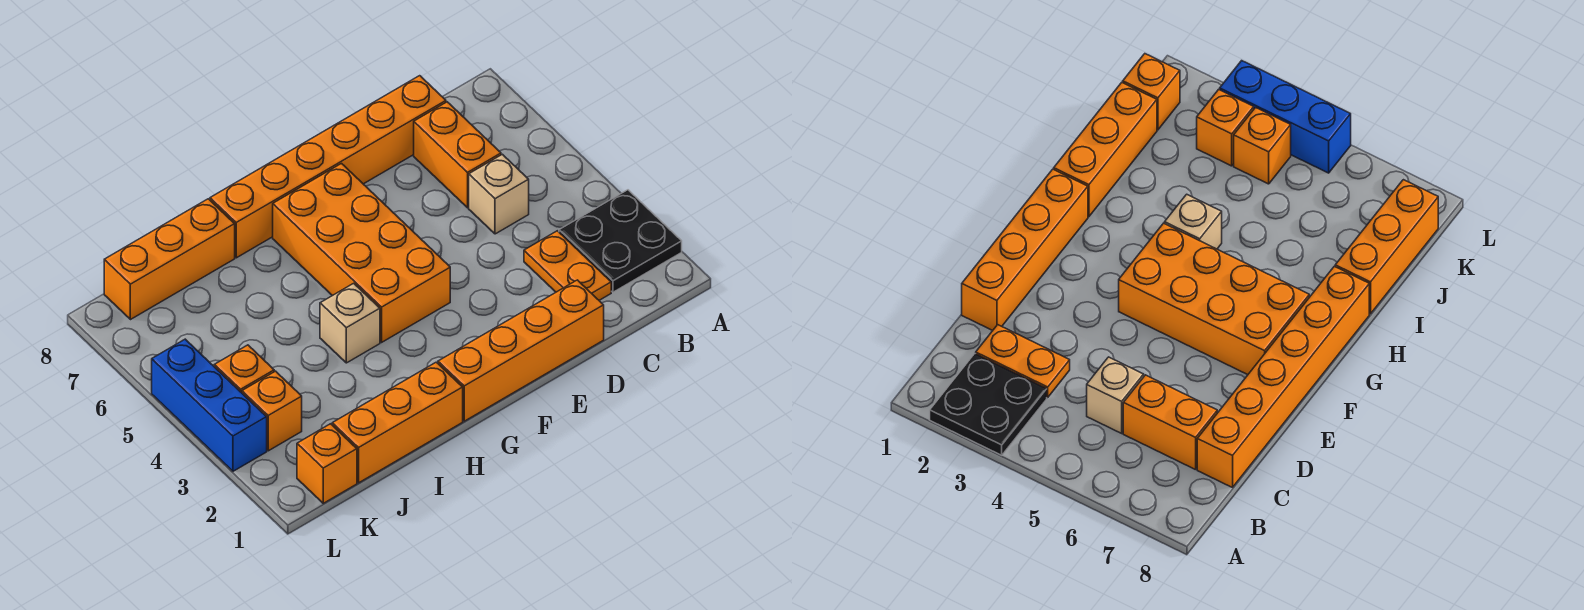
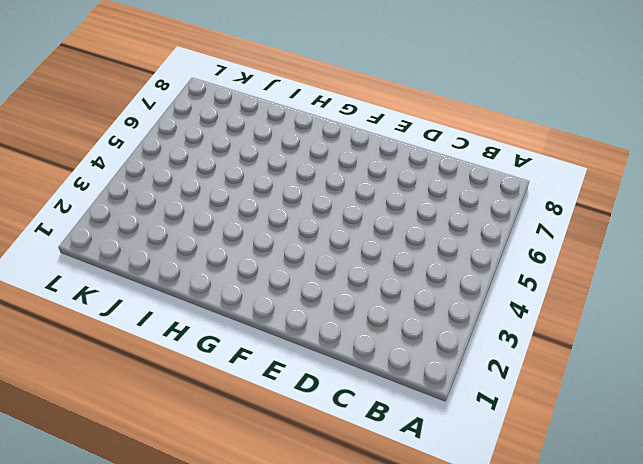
none -> black plate A2:B3 level 1
none -> orange plate C2:C3 level 1
none -> tan brick C5 level 1

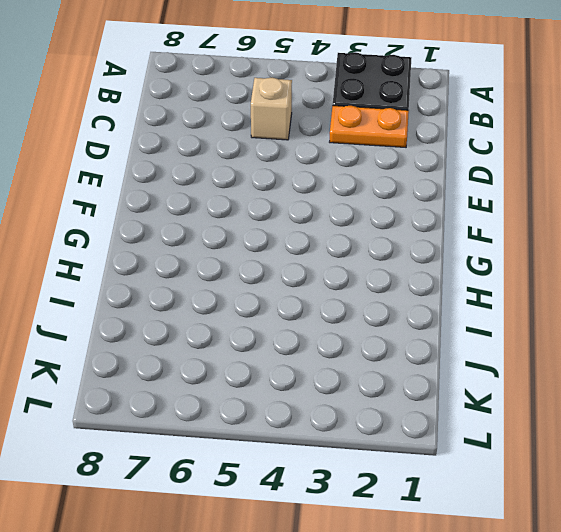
none -> orange brick C6:C7 level 1
none -> orange brick C8:H8 level 1
none -> orange brick D1:G1 level 1

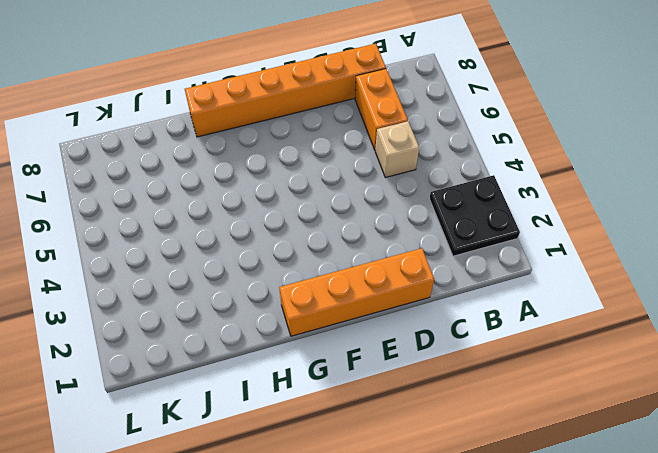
none -> orange plate C2:C3 level 1
none -> orange brick F4:G7 level 1
none -> orange brick H1:J1 level 1

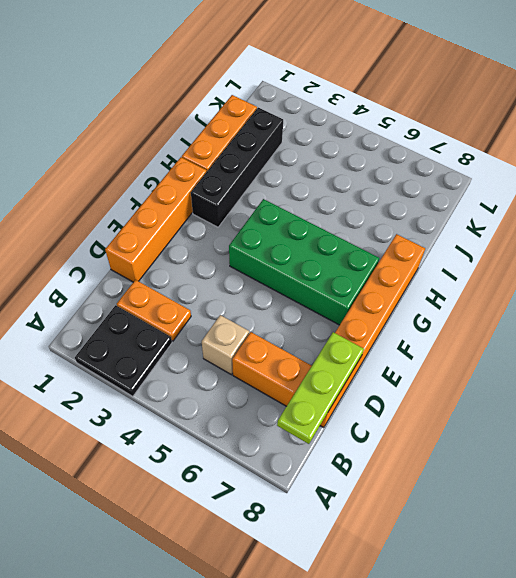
lime plate B8:D8 level 2 -> none
green brick F4:G7 level 1 -> orange brick F4:G7 level 1
black brick G2:J2 level 1 -> none
none -> tan brick H4 level 1
none -> orange brick I8:K8 level 1
none -> orange brick K1 level 1

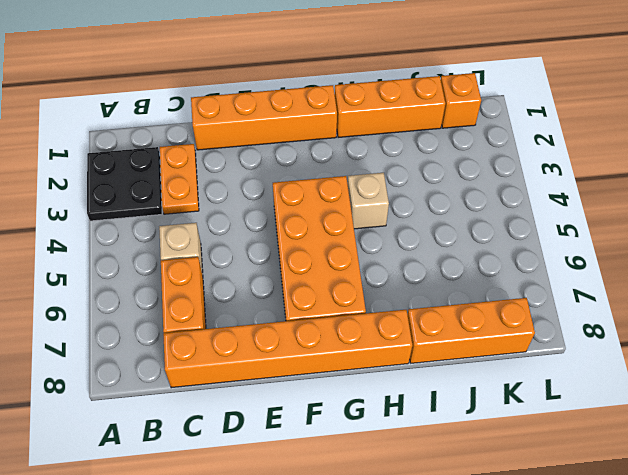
none -> orange brick K3 level 1
none -> orange brick K4 level 1
none -> blue brick L3:L5 level 1

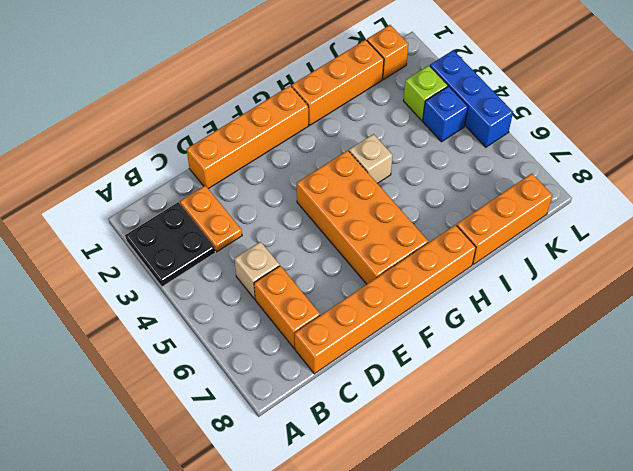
lime brick K3 level 1 -> orange brick K3 level 1
blue brick K4 level 1 -> orange brick K4 level 1

